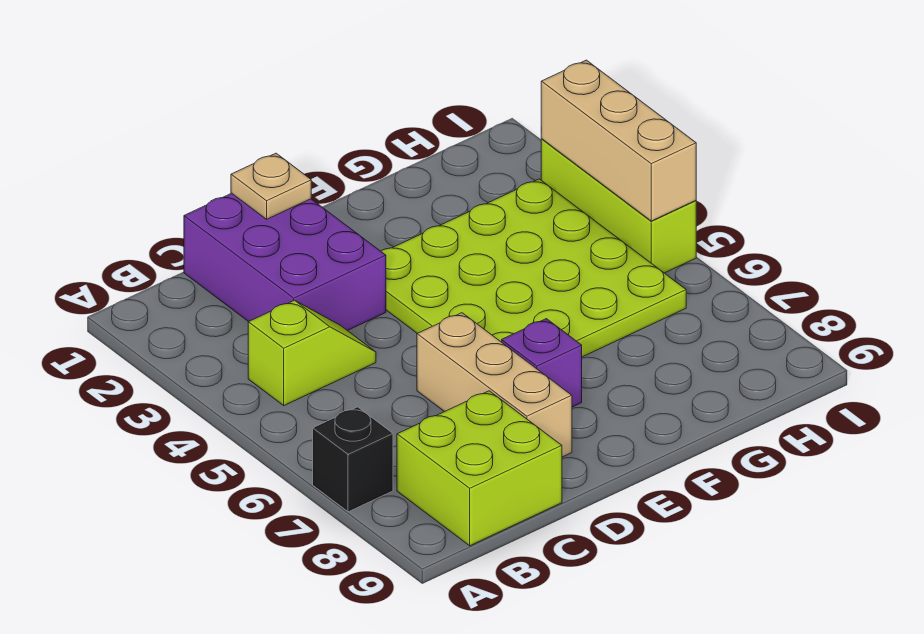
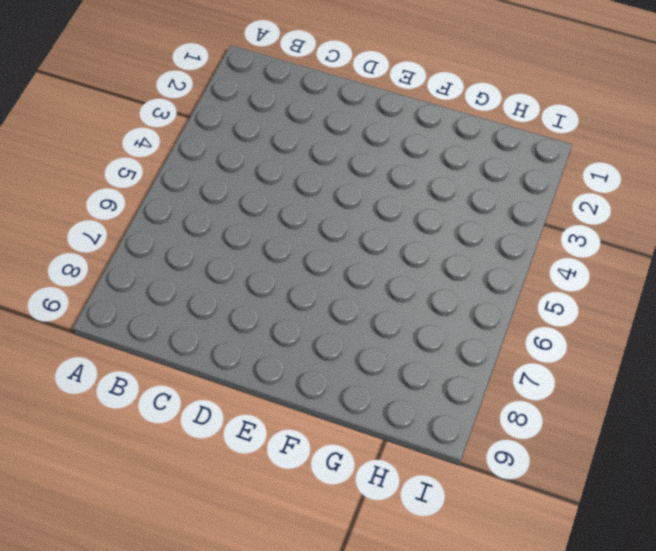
none -> black brick A7 level 1
none -> lime slope B4:C4 level 1 top B

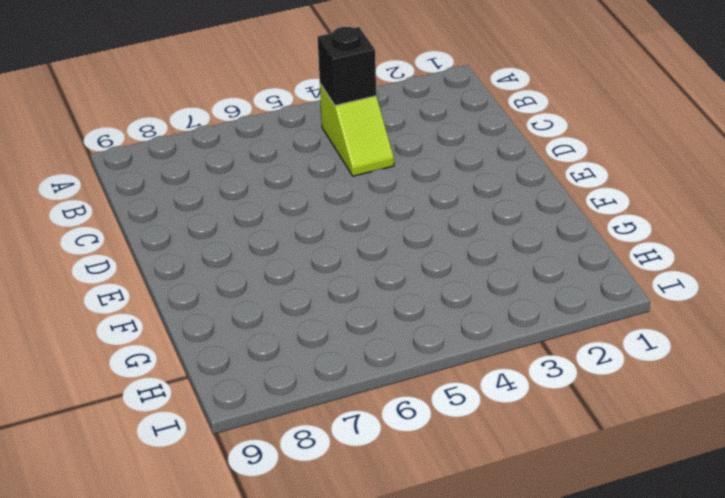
black brick B4 level 2 -> black brick A7 level 1
none -> lime brick B8:C9 level 1
none -> purple brick C1:D3 level 1

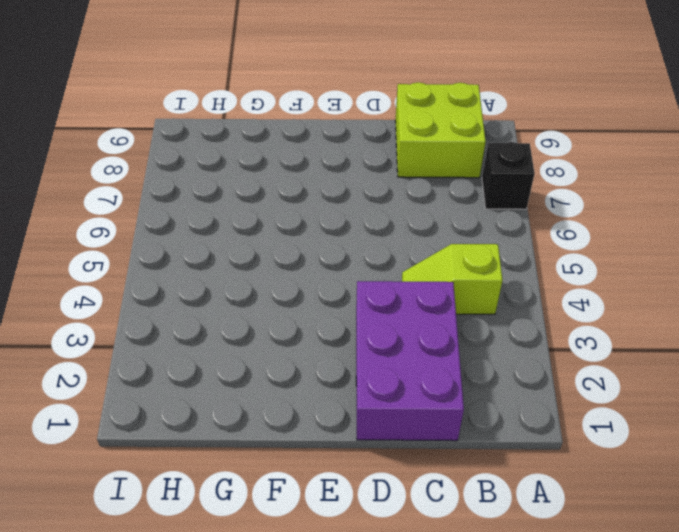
none -> tan brick D6:D8 level 1
none -> lime plate E3:H6 level 1

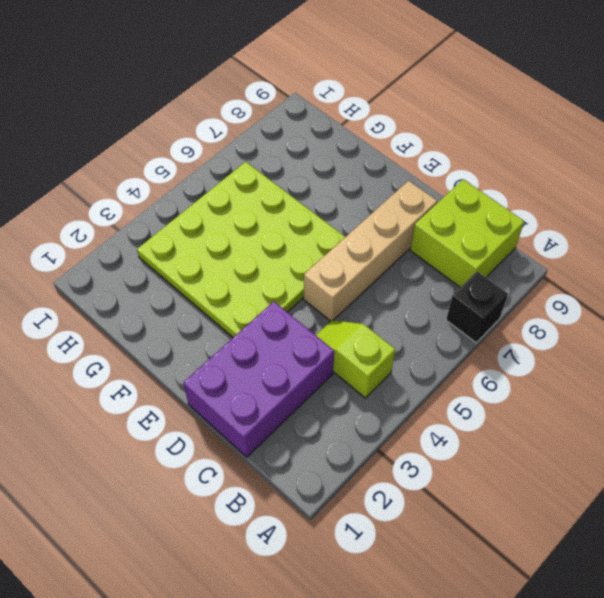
tan brick D5:D8 level 1 -> tan brick D6:D8 level 1
none -> purple brick E7 level 1
none -> lime brick I3:I5 level 1

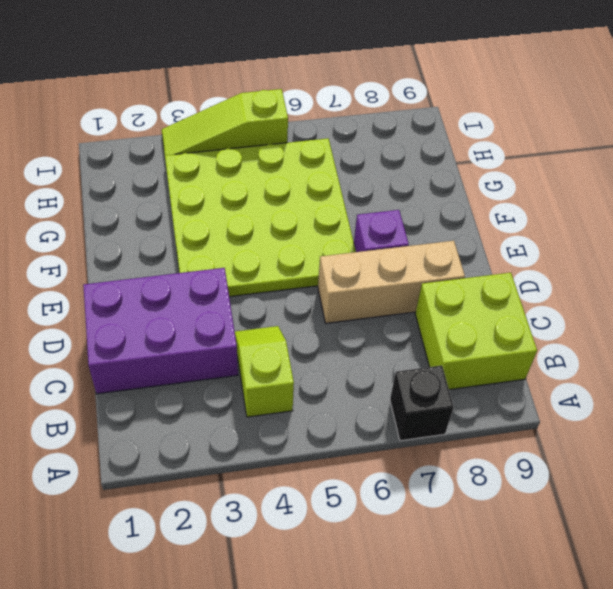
lime slope I3:I5 level 1 top 5 -> lime brick I3:I5 level 1
none -> tan plate D1 level 2
none -> tan brick I3:I5 level 2

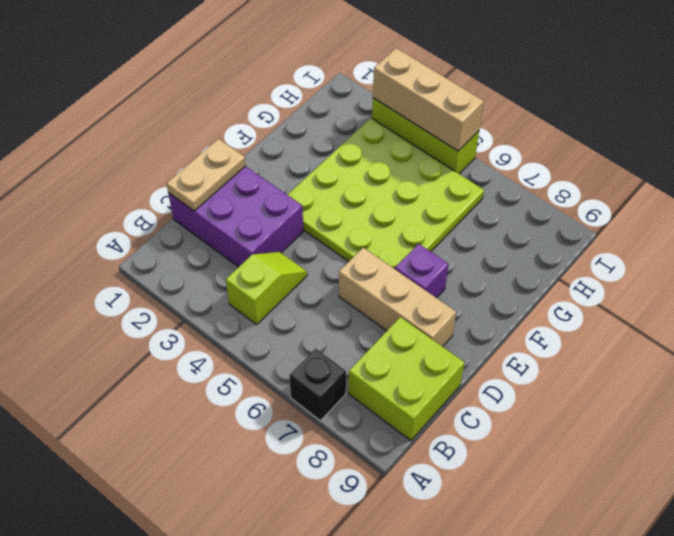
tan plate C1:D1 level 2 -> tan plate D1 level 2

